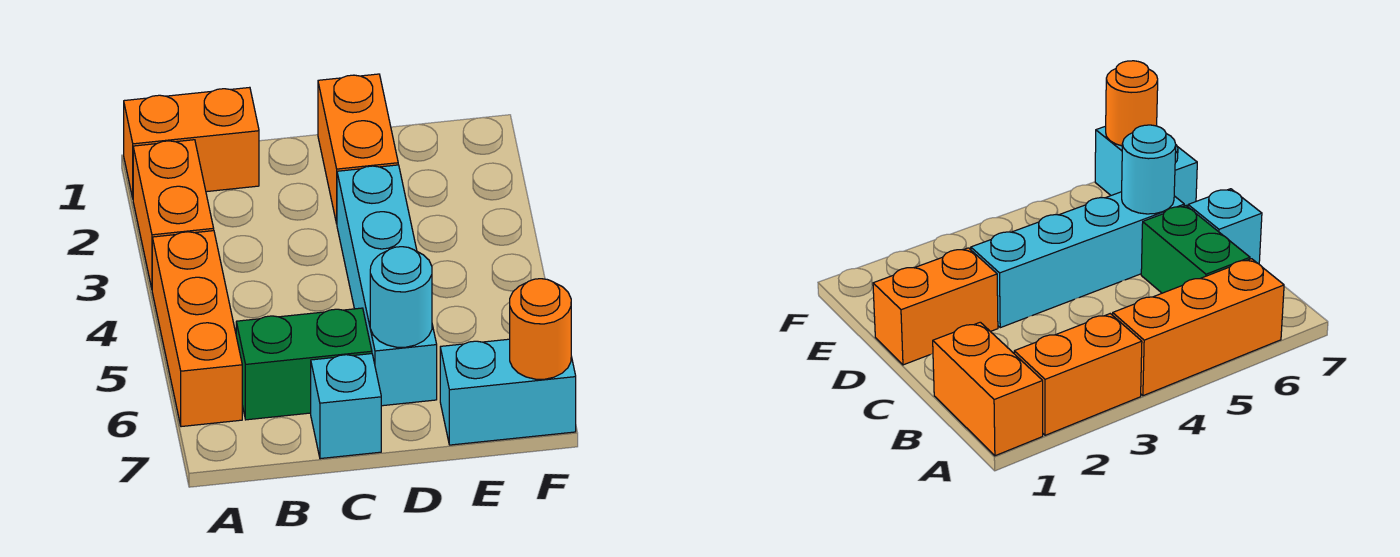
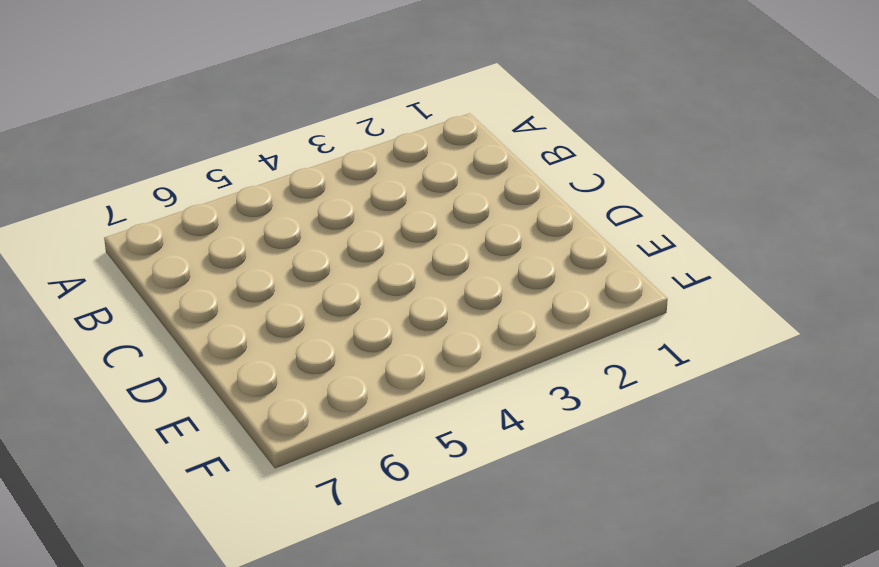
none -> orange brick A1:B1 level 1
none -> orange brick A2:A3 level 1

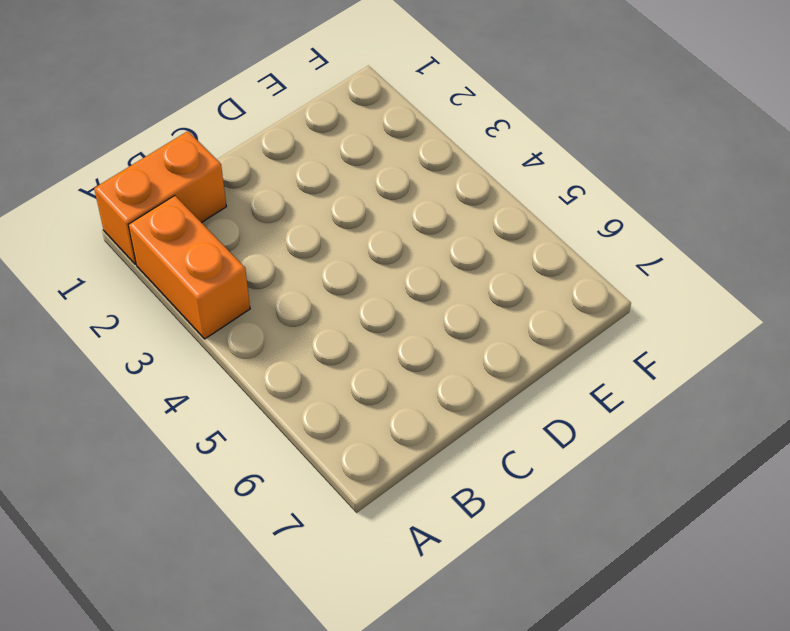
none -> orange brick A4:A6 level 1
none -> green brick B6:C6 level 1

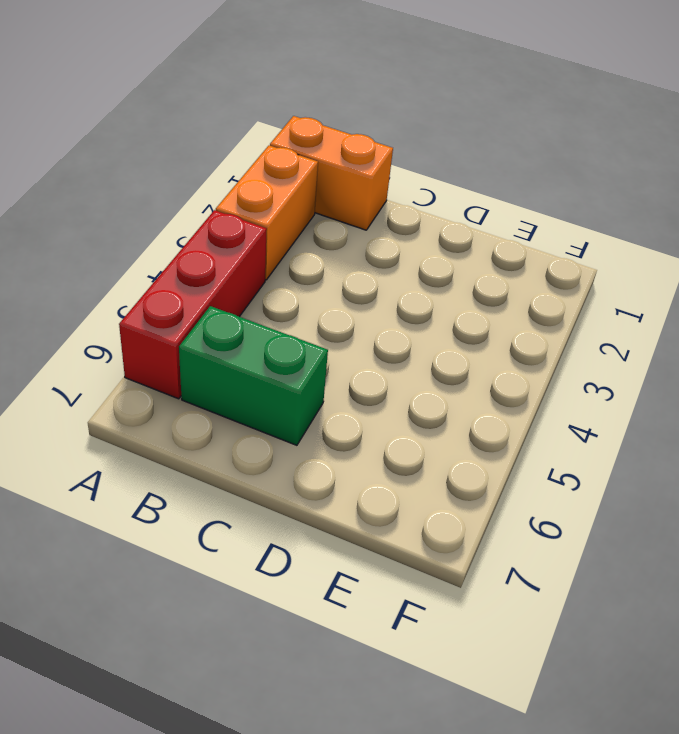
red brick A4:A6 level 1 -> orange brick A4:A6 level 1
none -> cyan brick C7 level 1
none -> orange brick D1:D2 level 1

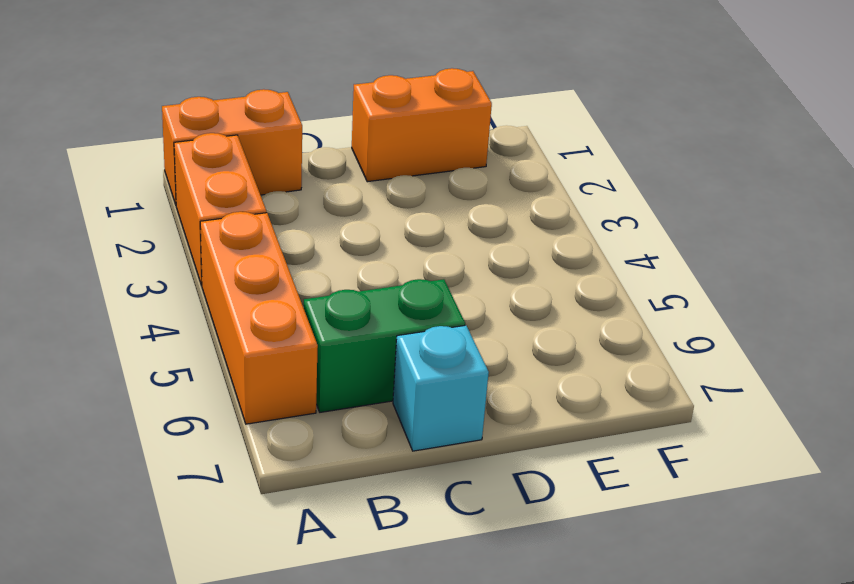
orange brick D1:E1 level 1 -> orange brick D1:D2 level 1
none -> cyan brick D3:D6 level 1
none -> cyan brick E7:F7 level 1

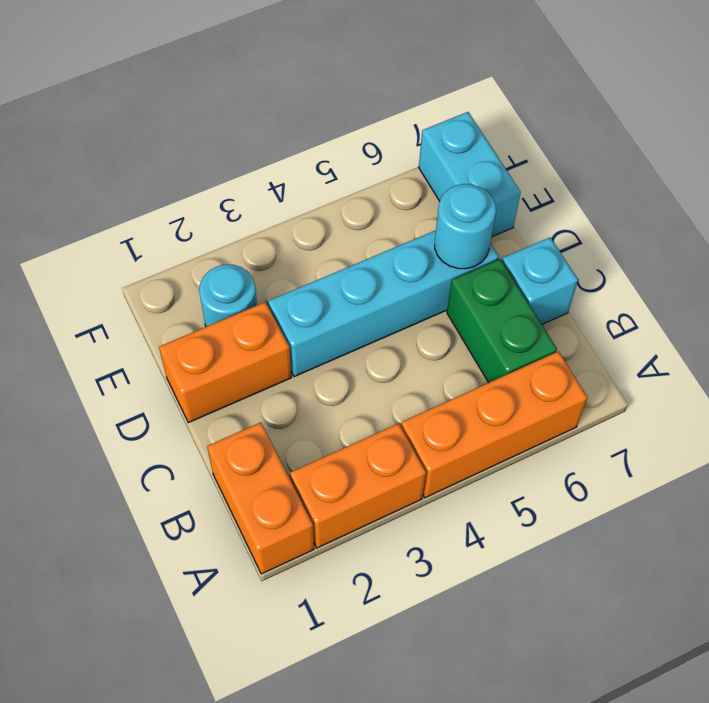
cyan round brick E2 level 1 -> none
none -> orange round brick F7 level 2

